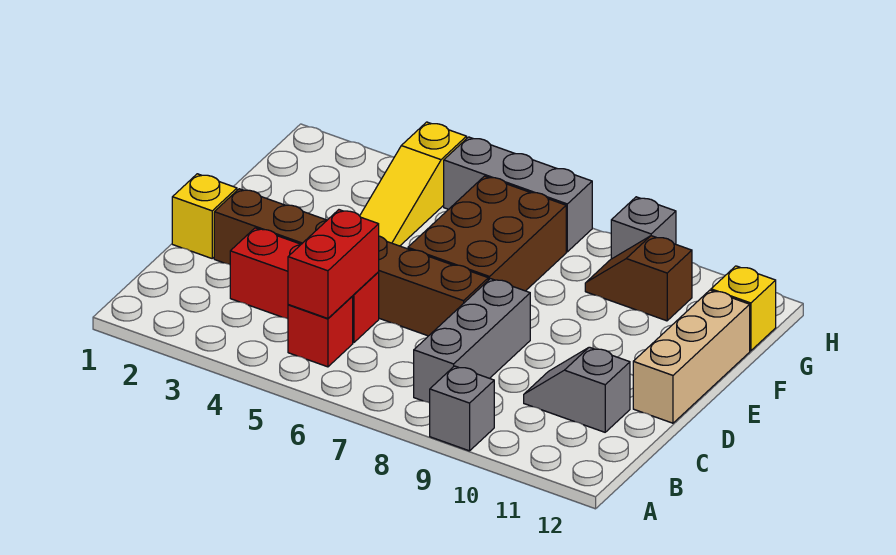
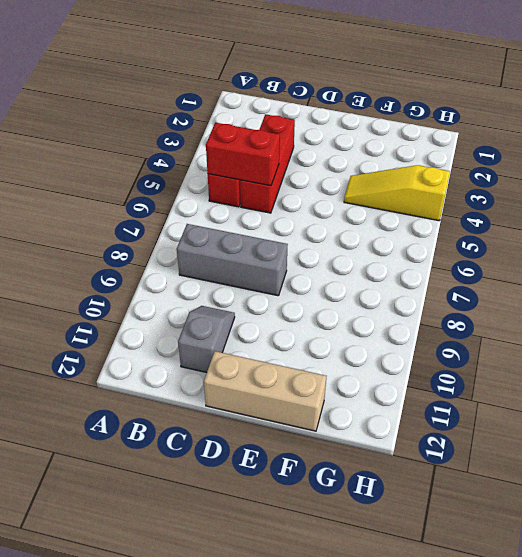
none -> grey brick A9 level 1
none -> yellow brick D1 level 1
none -> brown brick D2:D7 level 1

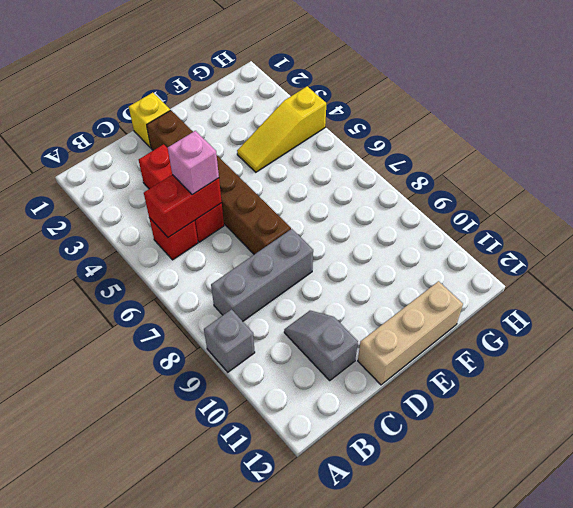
pink brick C5 level 3 -> none
none -> brown brick E6:G7 level 1
none -> brown slope G9:G10 level 1 top 10
none -> yellow brick G12 level 1

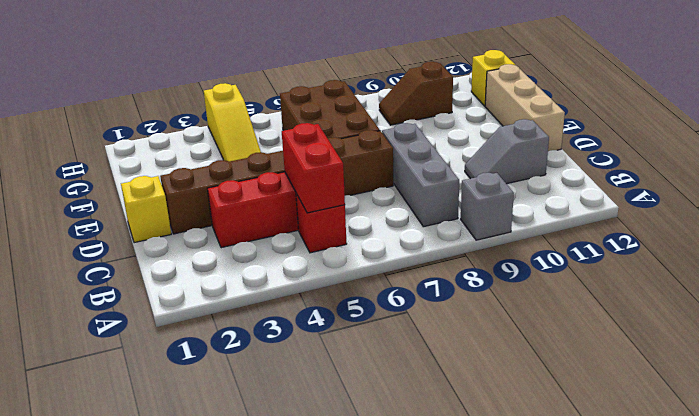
none -> grey brick H5:H7 level 1
none -> grey brick H9 level 1

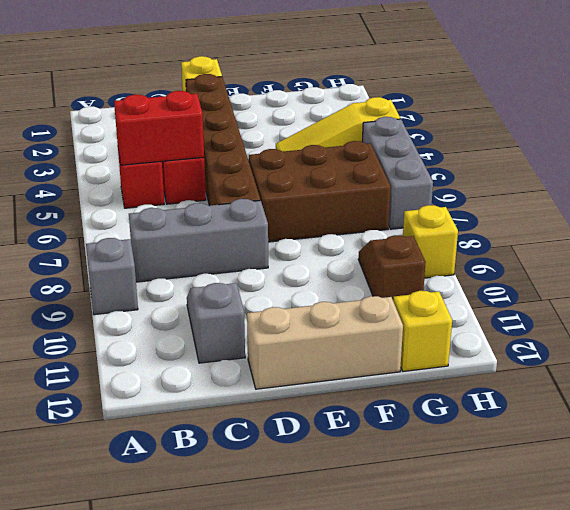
yellow brick H9 level 1 -> grey brick H9 level 1

